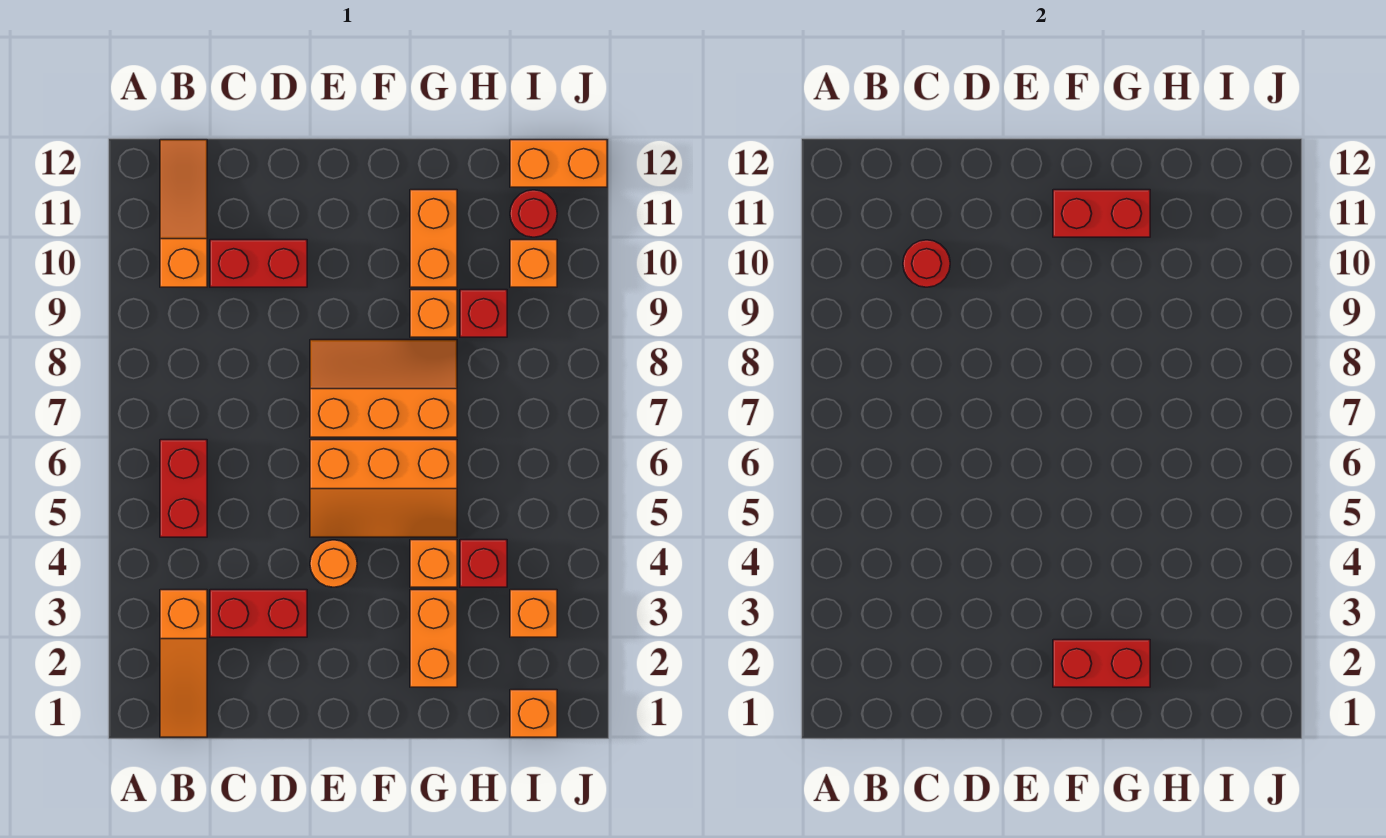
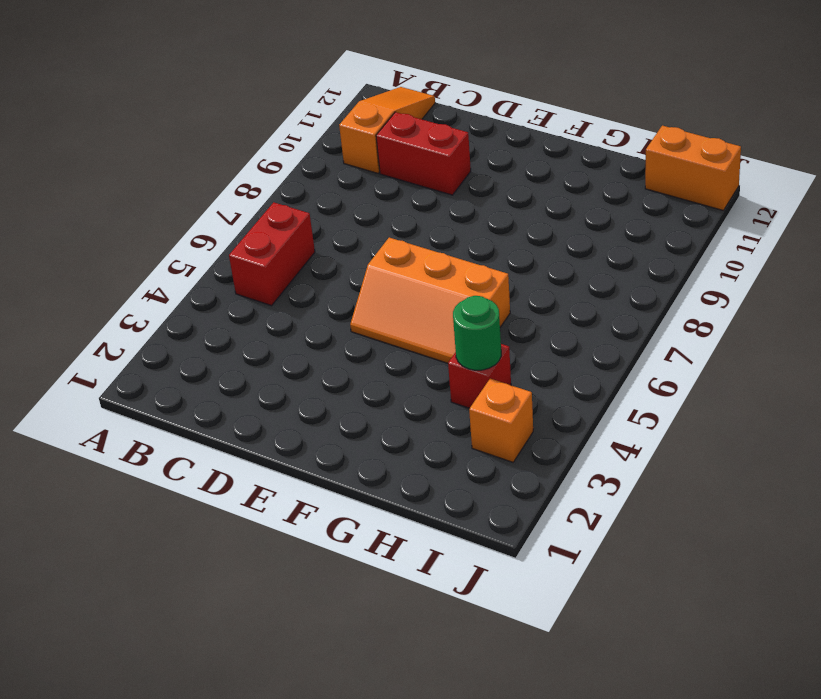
green round brick H4 level 2 -> none
none -> orange slope B1:B3 level 1 top 3
none -> red brick C3:D3 level 1
none -> orange round brick E4 level 1

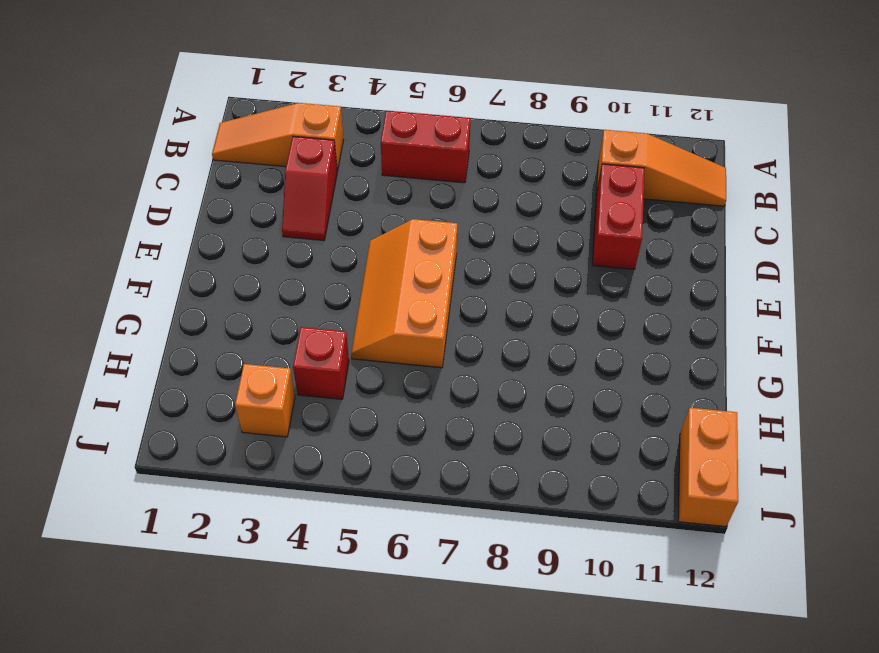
red slope C3:D3 level 1 top C -> red brick C3:D3 level 1
none -> orange round brick E4 level 1
none -> orange slope E7:G8 level 1 top 7
none -> orange brick G2:G3 level 1

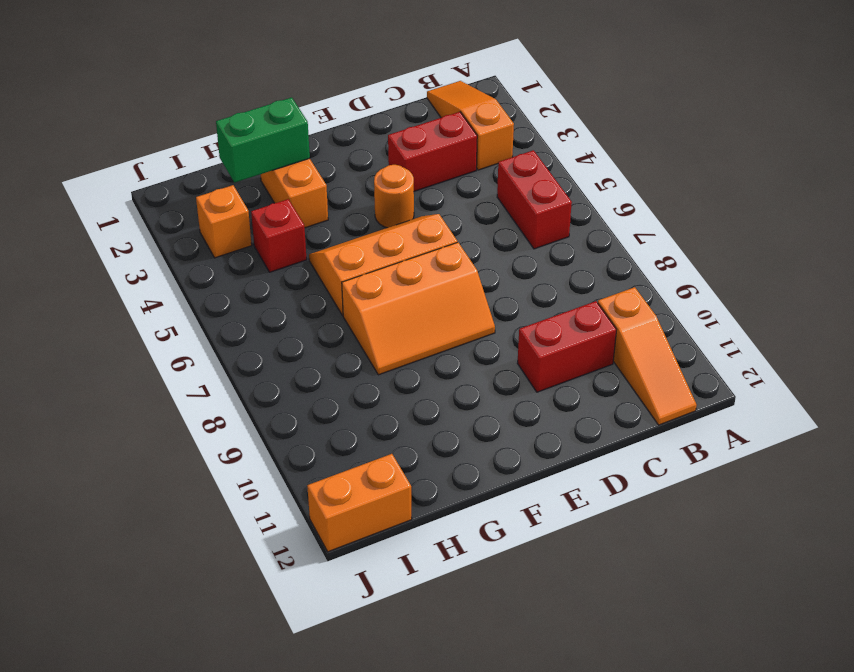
green brick G2:H2 level 2 -> red brick F2:G2 level 2
none -> orange brick G4 level 1
none -> orange brick G9 level 1
none -> orange brick G10:G11 level 1

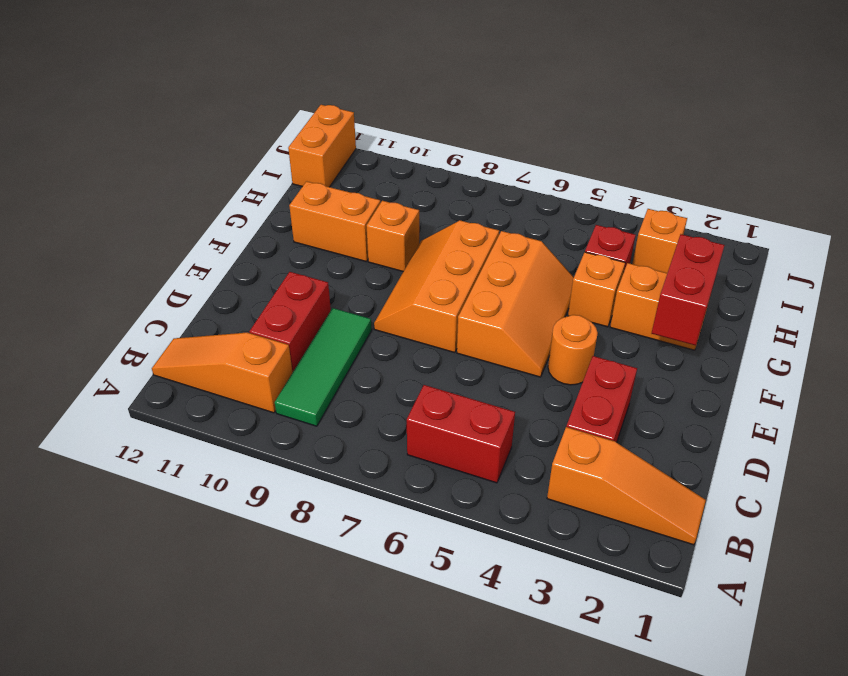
green tile B9:D9 level 1 -> none
none -> red brick H9 level 1
none -> orange brick I1 level 1
none -> orange brick I10 level 1

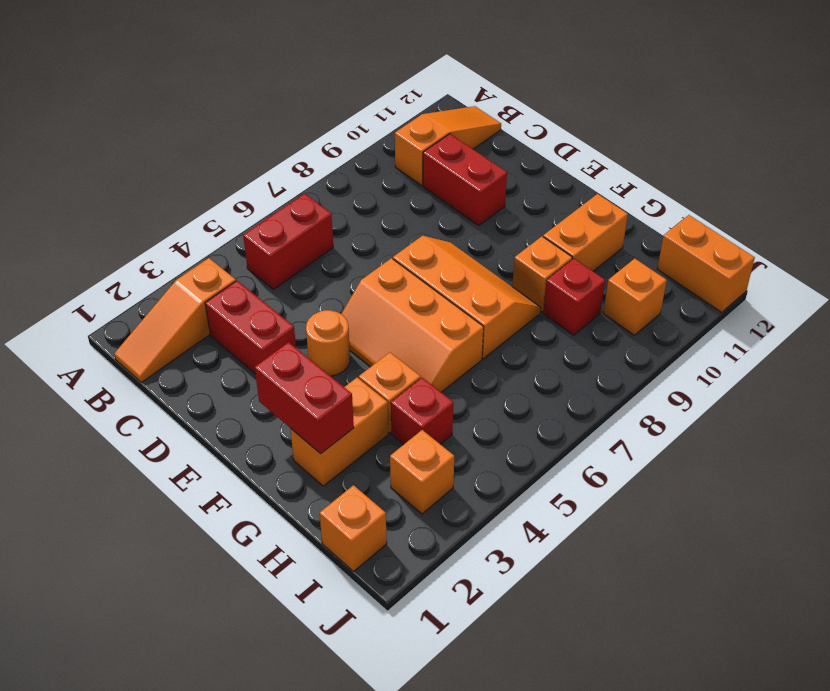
none -> red round brick I11 level 1
none -> red round brick C10 level 2
none -> red brick F11:G11 level 2

